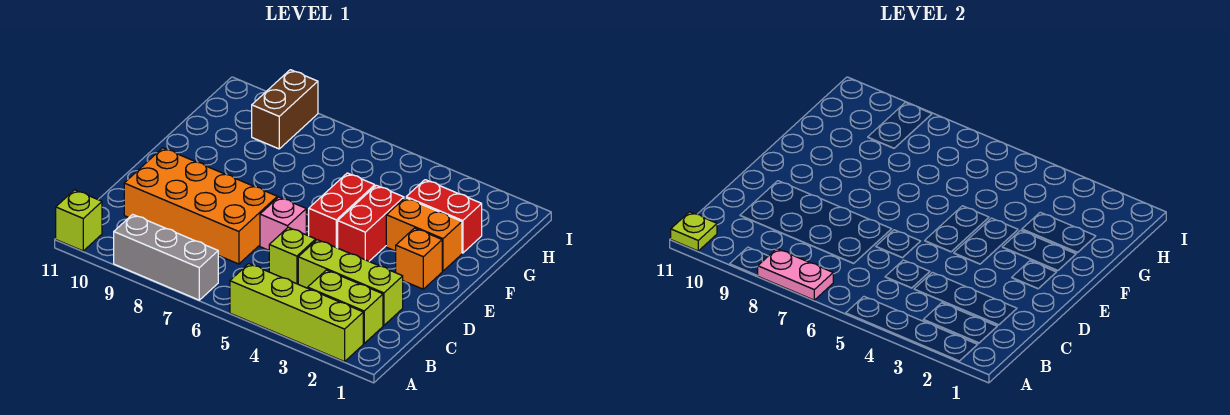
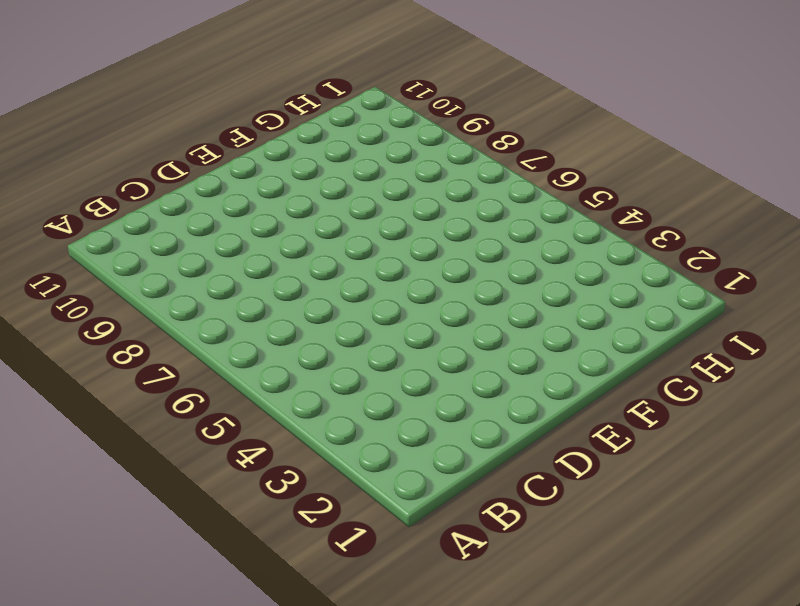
none -> lime brick A2:A5 level 1
none -> grey brick A7:A9 level 1
none -> lime brick A11 level 1

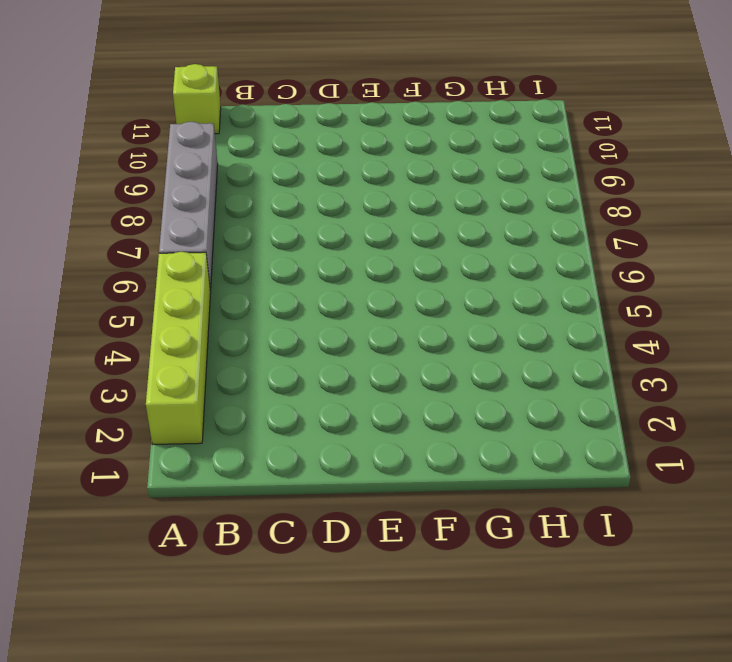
grey brick A6:A9 level 1 -> grey brick A7:A9 level 1
none -> lime brick B2:B3 level 1
none -> lime brick C2:C4 level 1
none -> lime brick C5 level 1

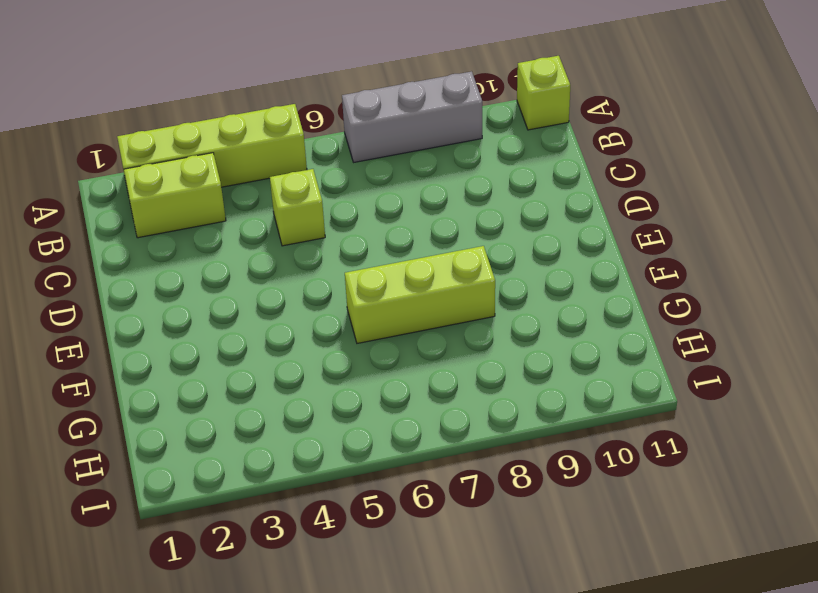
lime brick F6:F8 level 1 -> lime brick C2:C4 level 1
none -> orange brick C7:D10 level 1
none -> pink brick D6 level 1
none -> orange brick E2 level 1

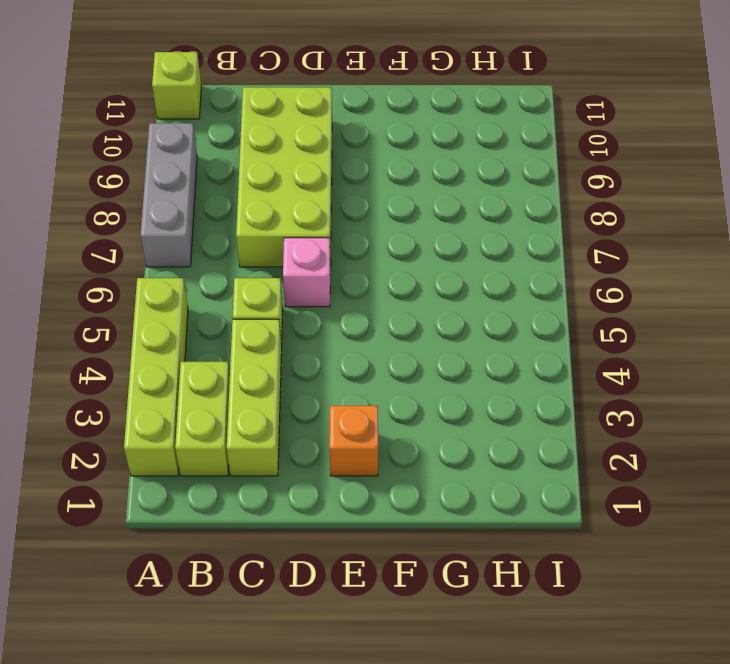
lime brick C7:D10 level 1 -> orange brick C7:D10 level 1
none -> red brick E4:F4 level 1
none -> red brick E5:F5 level 1
none -> orange brick F2:F3 level 1

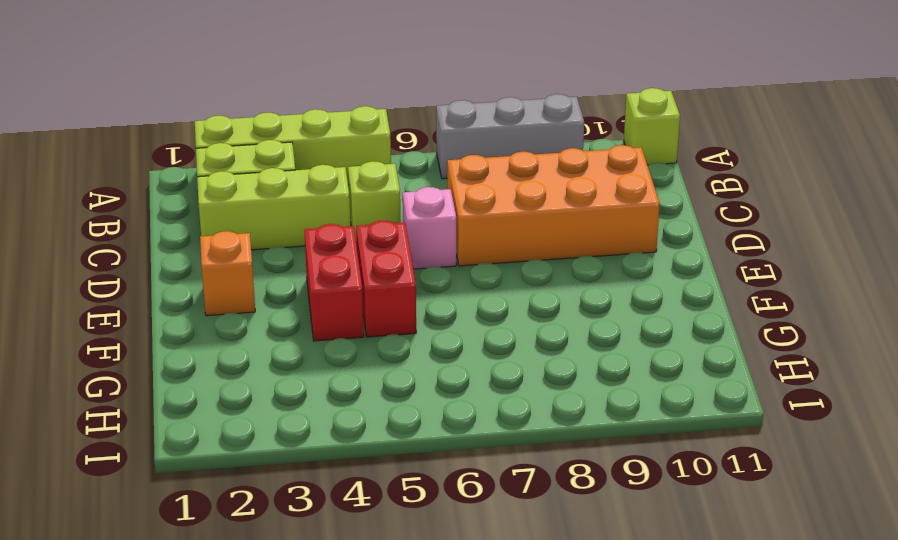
none -> orange brick F2:F3 level 1
none -> red brick G2:G3 level 1
none -> brown brick H9:I9 level 1

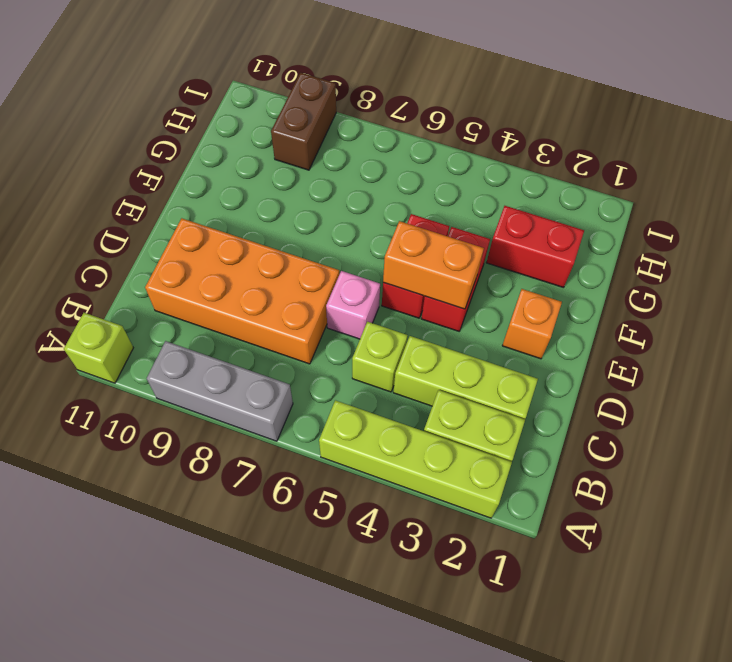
orange brick E4:E5 level 2 -> orange brick F2:F3 level 1
none -> pink plate A7:A8 level 2
none -> lime plate A11 level 2

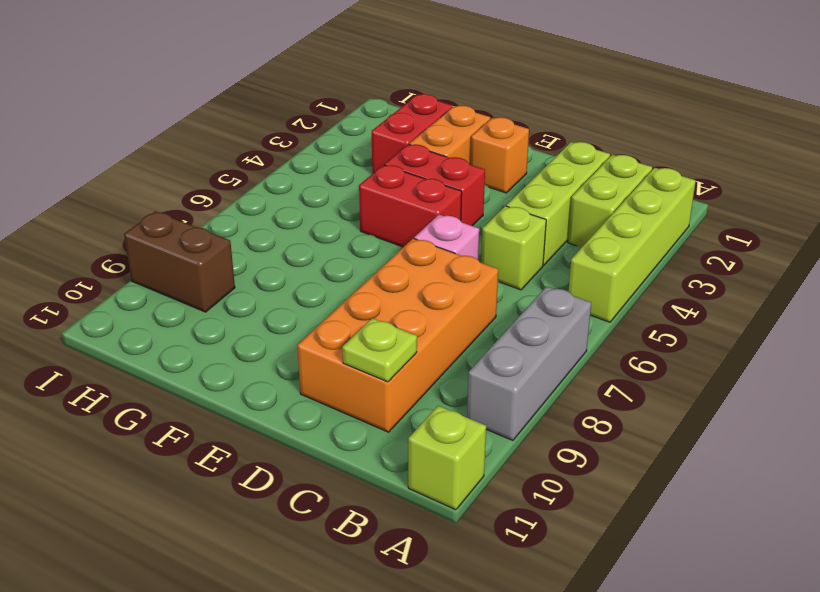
lime plate C10 level 2 -> lime plate A11 level 2
none -> pink plate A7:A8 level 2

